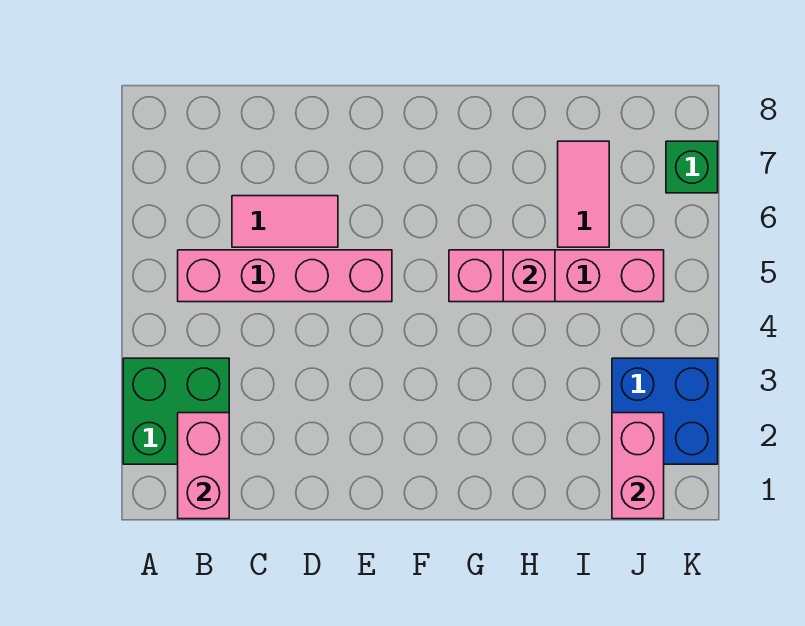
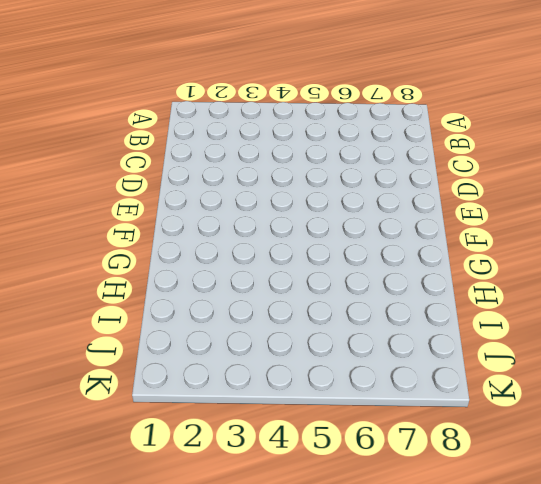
none -> green brick A2:B3 level 1
none -> pink brick B5:E5 level 1

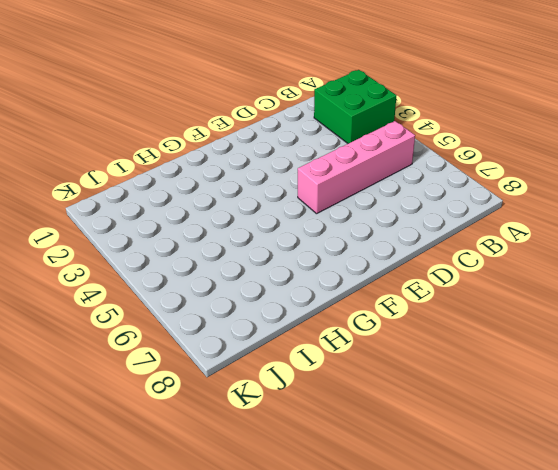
none -> pink tile C6:D6 level 1
none -> pink brick G5:J5 level 1

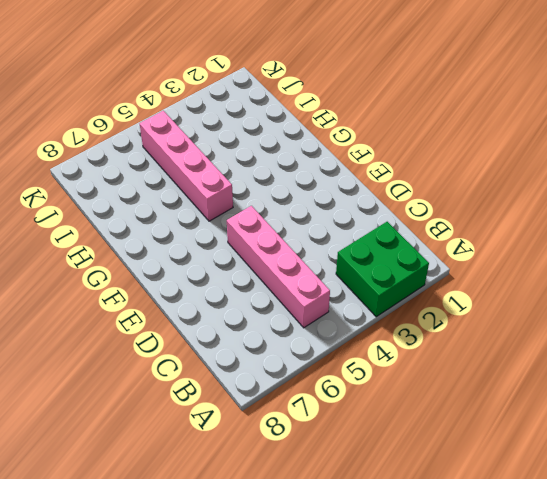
none -> pink tile C6:D6 level 1
none -> pink tile I6:I7 level 1

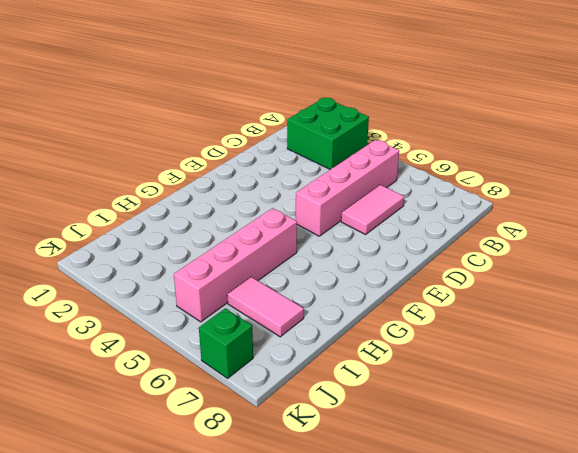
none -> blue brick J2:K3 level 1
none -> pink brick B1:B2 level 2

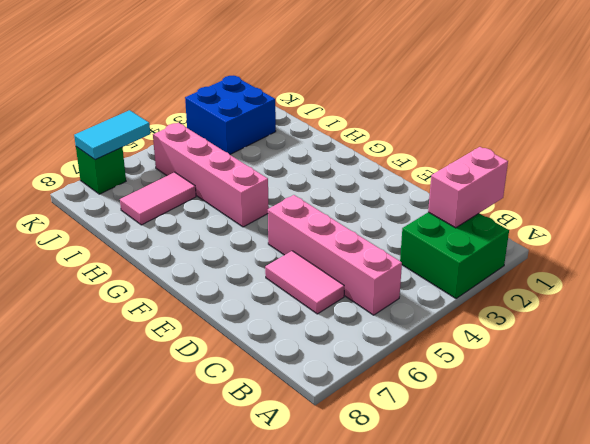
cyan tile K6:K7 level 2 -> none
none -> pink brick H5 level 2
none -> pink brick J1:J2 level 2

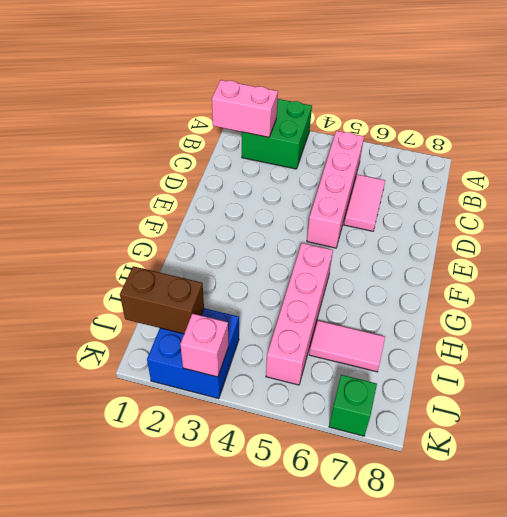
brown brick J1:J2 level 2 -> pink brick J1:J2 level 2
pink brick K3 level 2 -> pink brick H5 level 2

